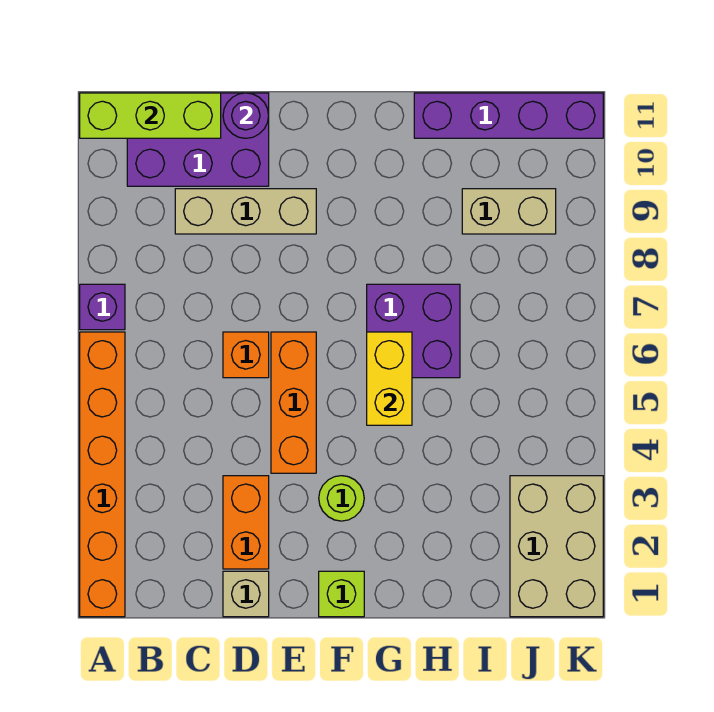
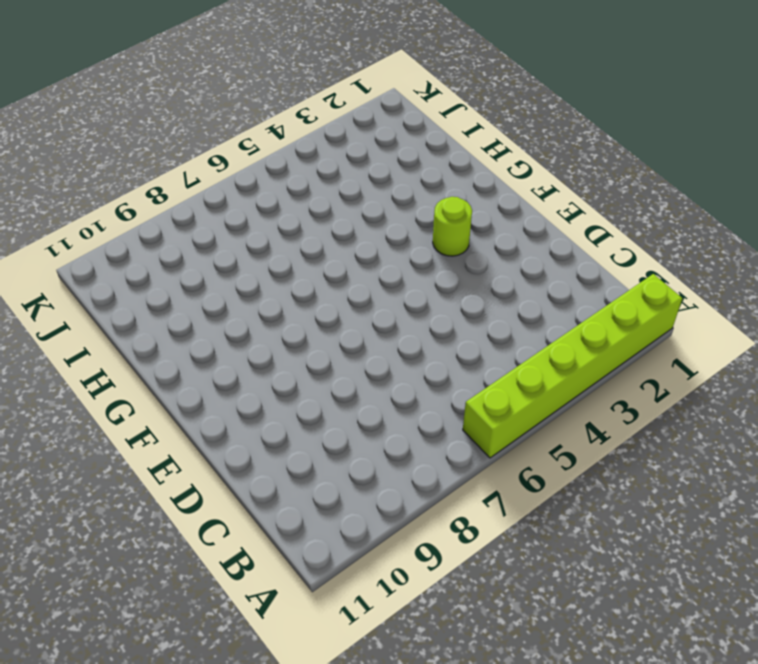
lime brick A1:A6 level 1 -> orange brick A1:A6 level 1
none -> purple brick A7 level 1
none -> purple brick B10:D11 level 1
none -> tan brick C9:E9 level 1

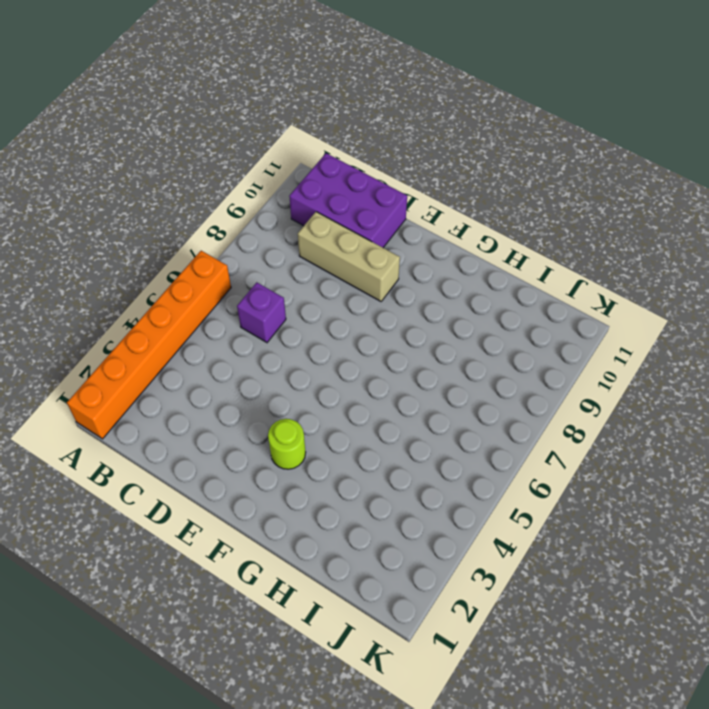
purple brick C6 level 1 -> purple brick A7 level 1
none -> tan brick D1 level 1
none -> orange brick D2:D3 level 1
none -> orange brick D6 level 1

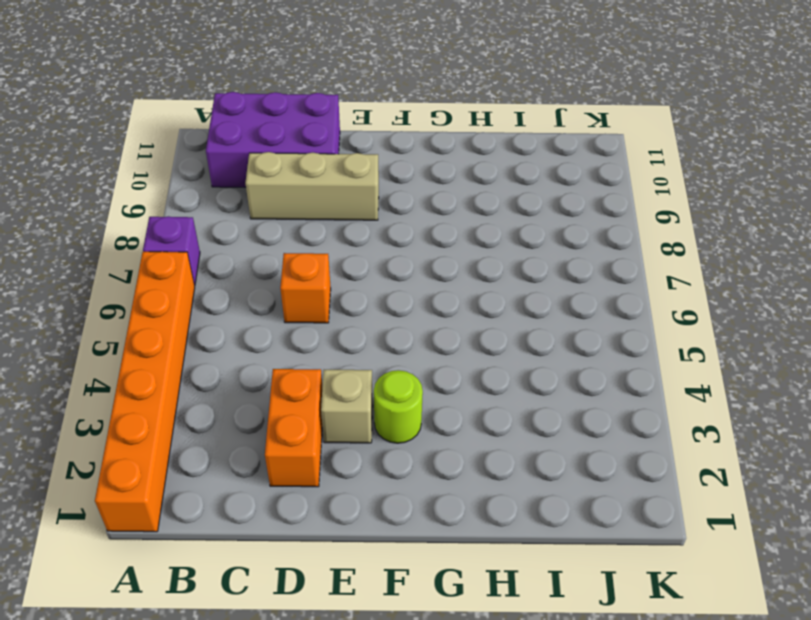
tan brick E3 level 1 -> tan brick D1 level 1
none -> orange brick E4:E6 level 1
none -> lime brick F1 level 1
none -> purple brick G6:H7 level 1

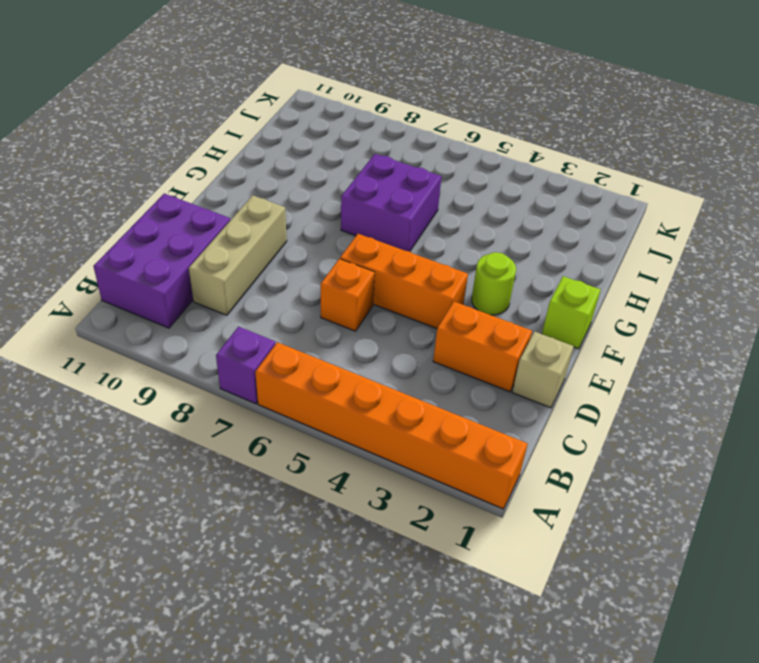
none -> purple brick H11:K11 level 1
none -> tan brick I9:J9 level 1
none -> tan brick J1:K3 level 1

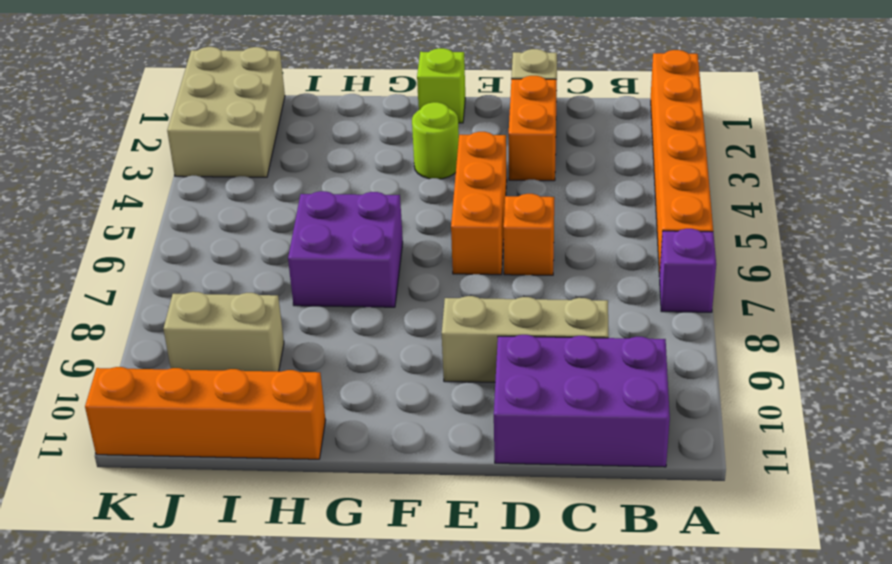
orange brick H11:K11 level 1 -> purple brick H11:K11 level 1
none -> lime brick A11:C11 level 2
none -> purple round brick D11 level 2
none -> yellow brick G5:G6 level 2

